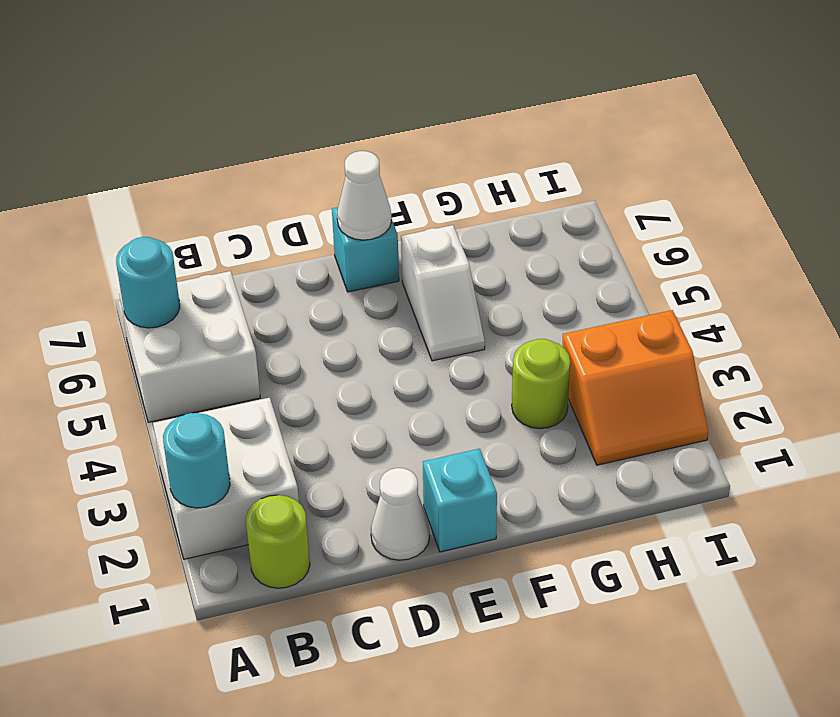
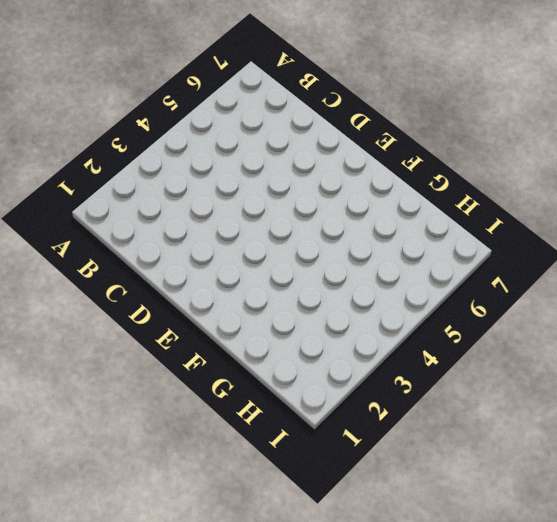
none -> white brick A2:B3 level 1
none -> white brick A5:B6 level 1
none -> lime round brick B1 level 1

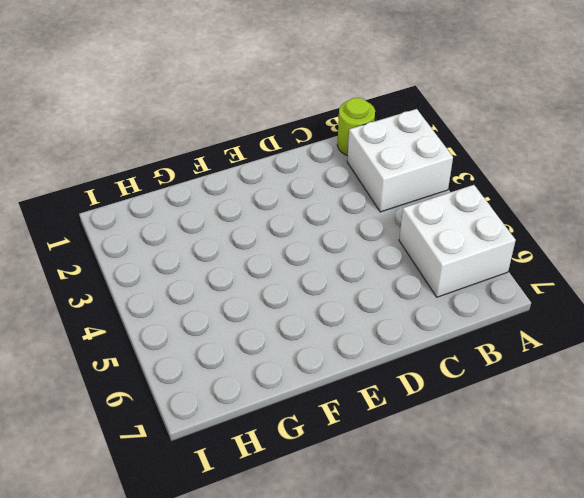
none -> white cone D1 level 1
none -> cyan brick E1 level 1
none -> cyan brick E7 level 1

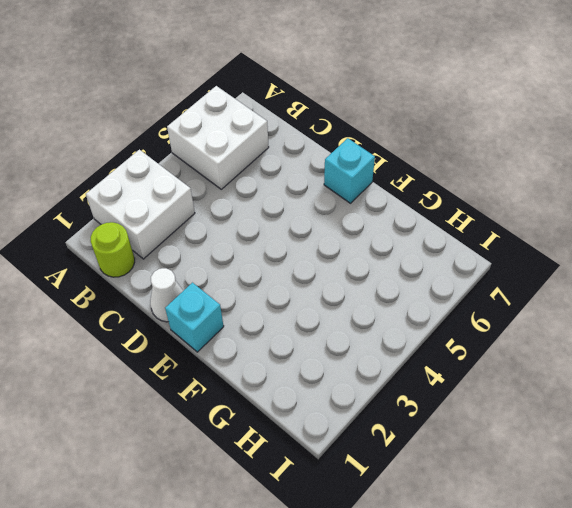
none -> white slope F5:F6 level 1 top 6
none -> lime round brick G3 level 1
none -> orange slope H2:I3 level 1 top 3

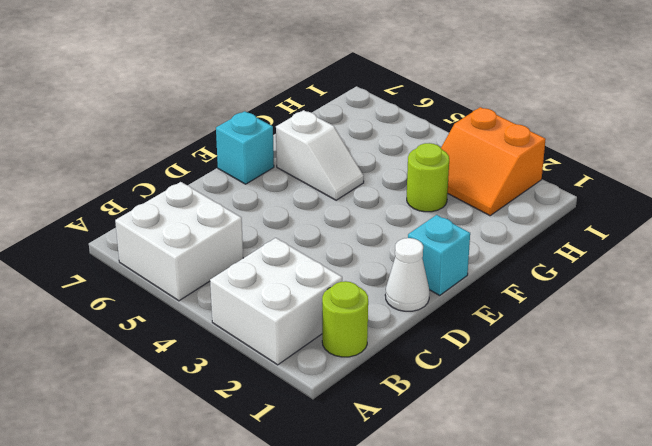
orange slope H2:I3 level 1 top I -> orange slope H2:I3 level 1 top 3
none -> cyan round brick A2 level 2
none -> cyan round brick A6 level 2
none -> white cone E7 level 2

